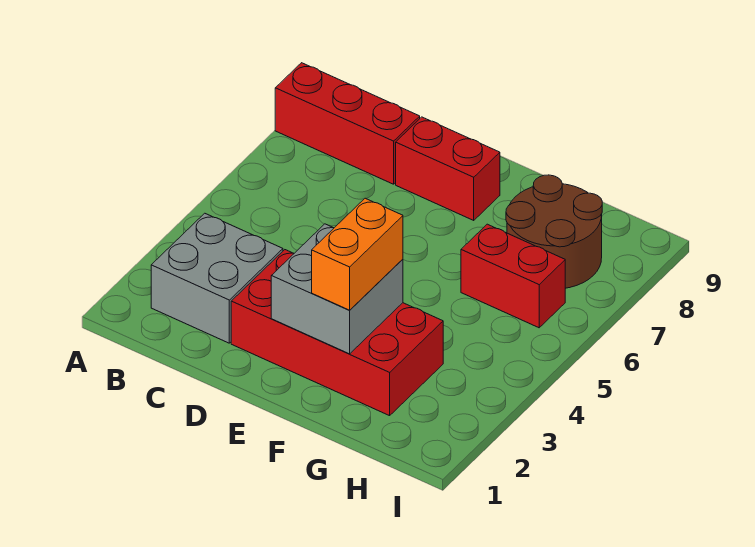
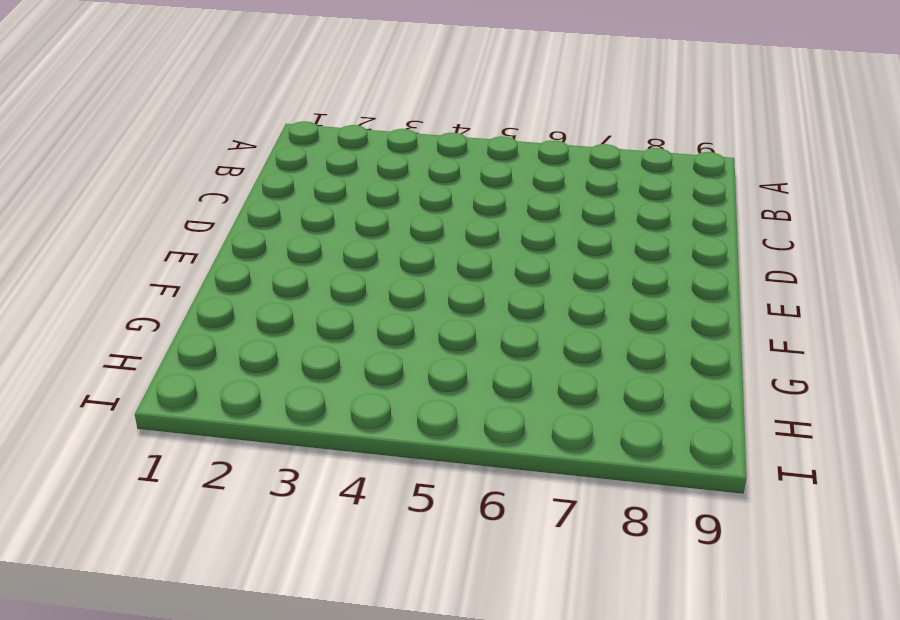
none -> red brick A8:C8 level 1
none -> grey brick B2:C3 level 1

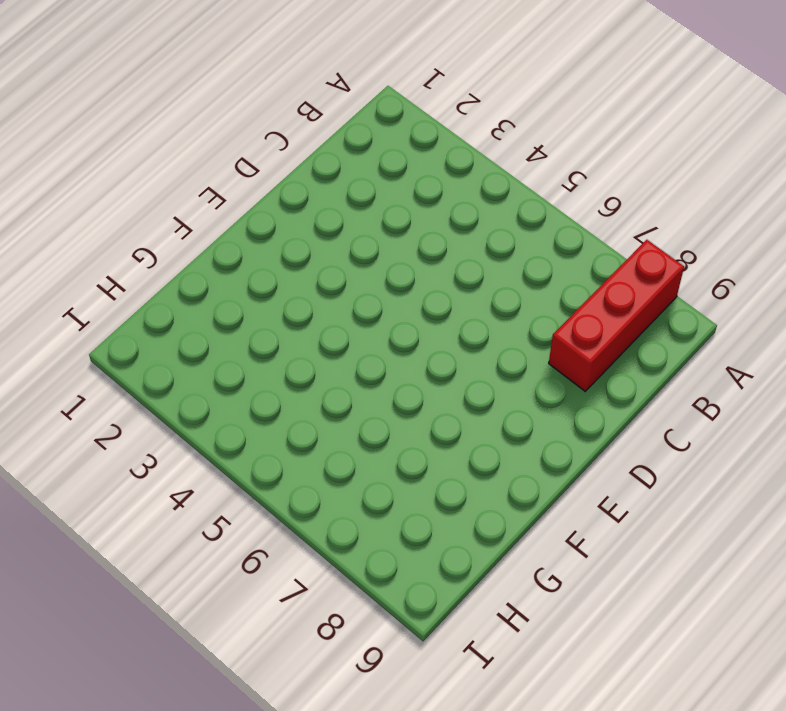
none -> grey brick B2:C3 level 1
none -> red brick D2:G3 level 1

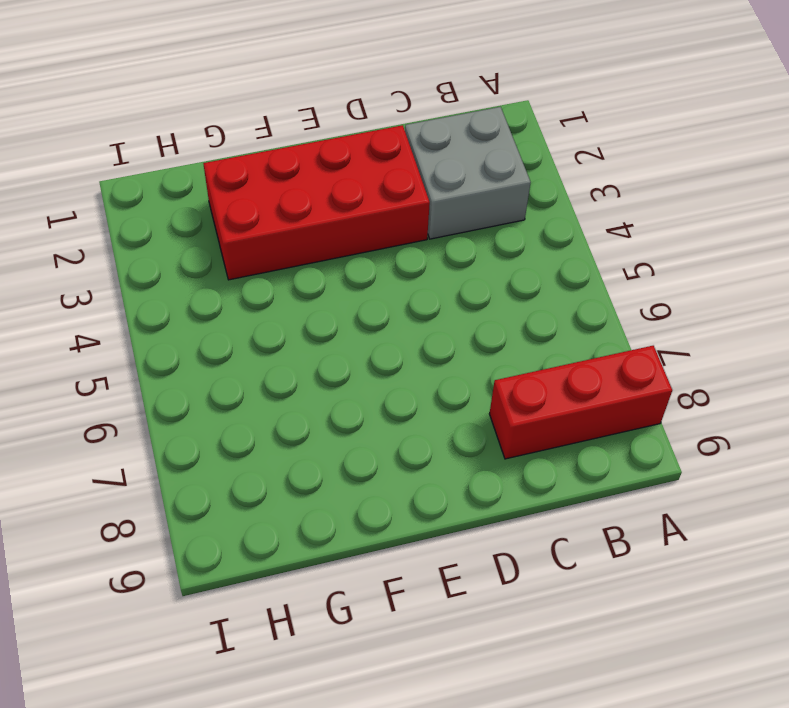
none -> red brick D8:E8 level 1
none -> red brick G6:H6 level 1

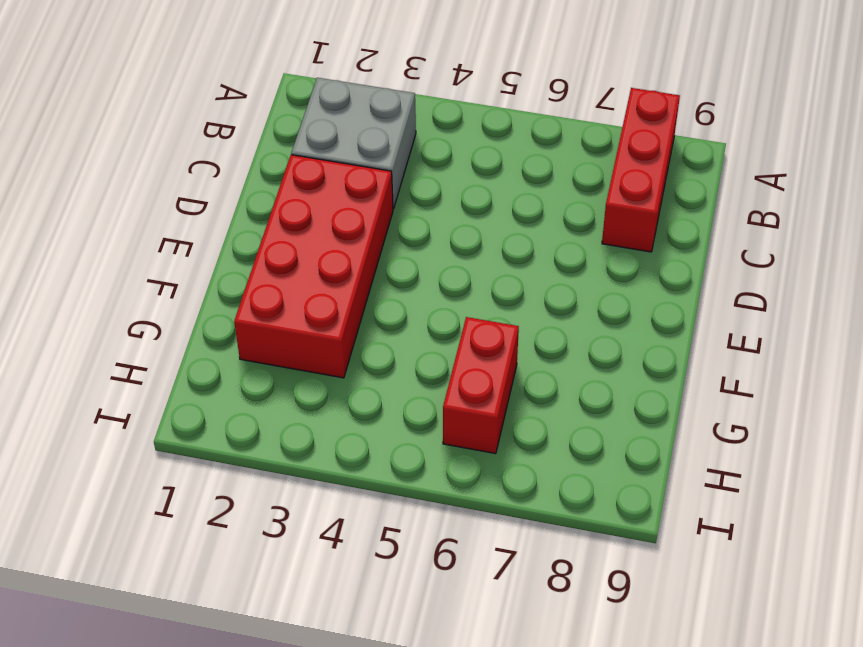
none -> red brick D8:E8 level 1
none -> brown round brick G7:H8 level 1

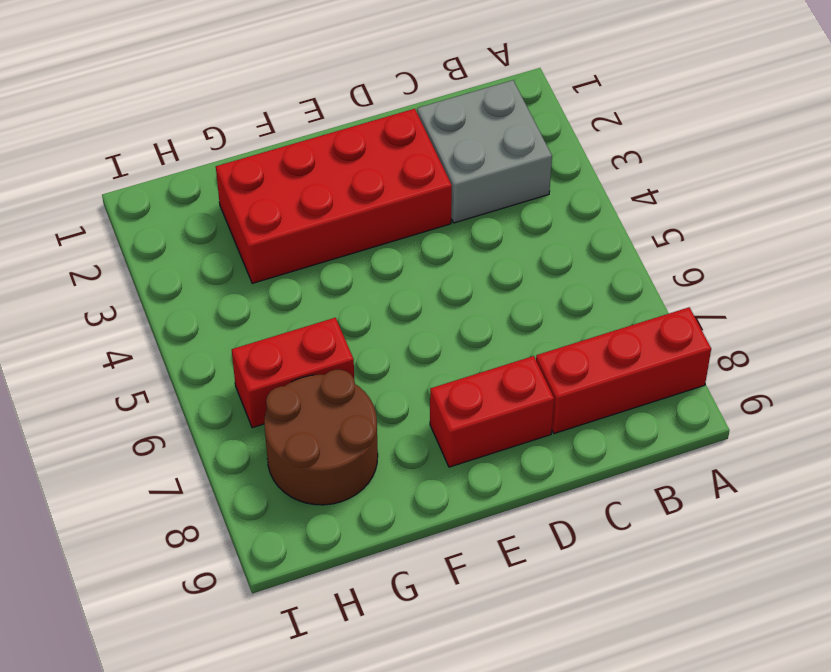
none -> grey brick E2:F3 level 2
none -> orange brick F2:F3 level 3

